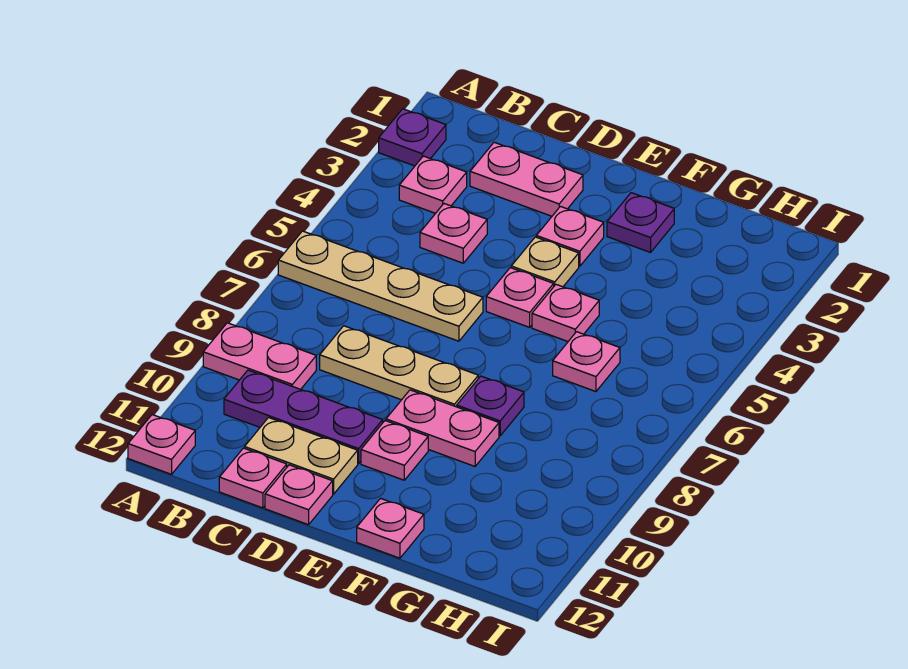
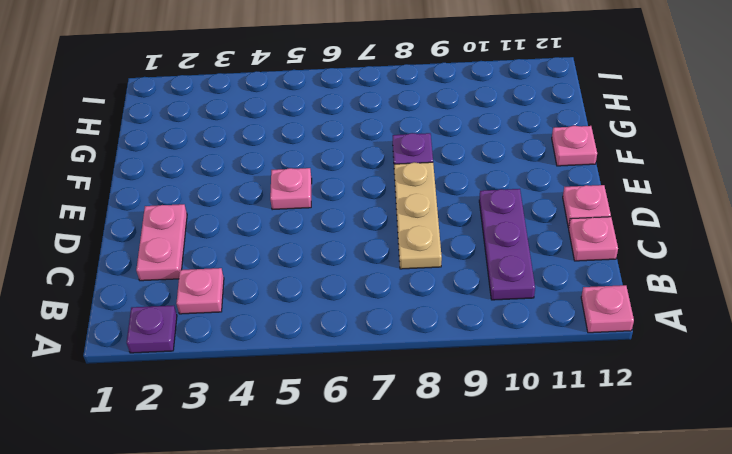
none -> tan plate A6:D6 level 1
none -> pink plate A9:B9 level 1
none -> pink plate C4 level 1

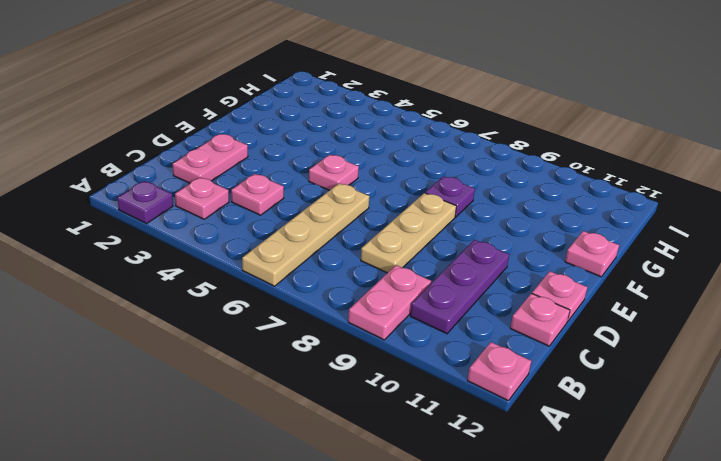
none -> tan plate C11:D11 level 1
none -> pink plate E3 level 1
none -> tan plate E4 level 1

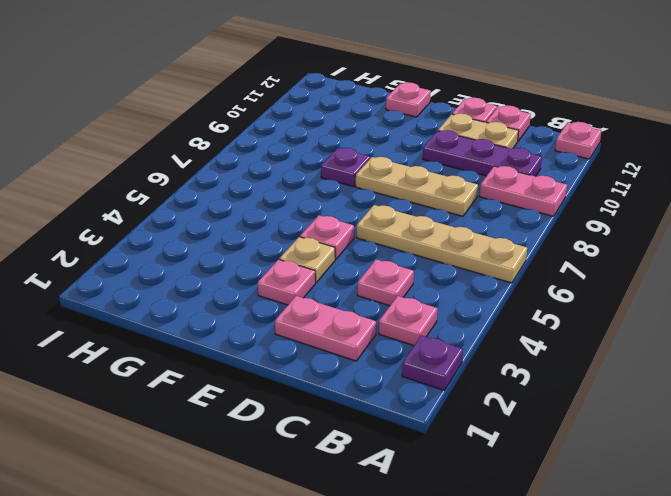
none -> pink plate E9:F9 level 1
none -> pink plate E10 level 1
none -> purple plate F2 level 1

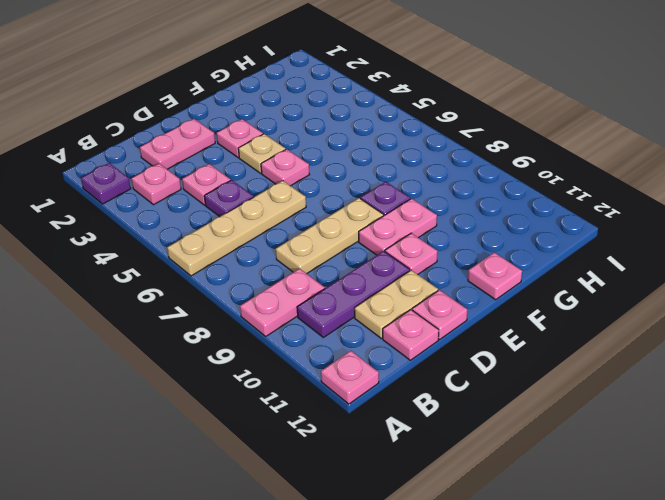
purple plate C5 level 1 -> purple plate F2 level 1
none -> pink plate F5 level 1
none -> pink plate G6 level 1

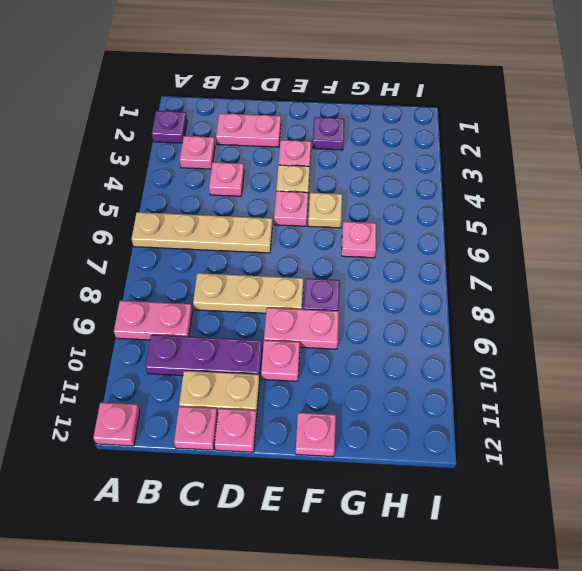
tan plate F5 level 1 -> pink plate F5 level 1

